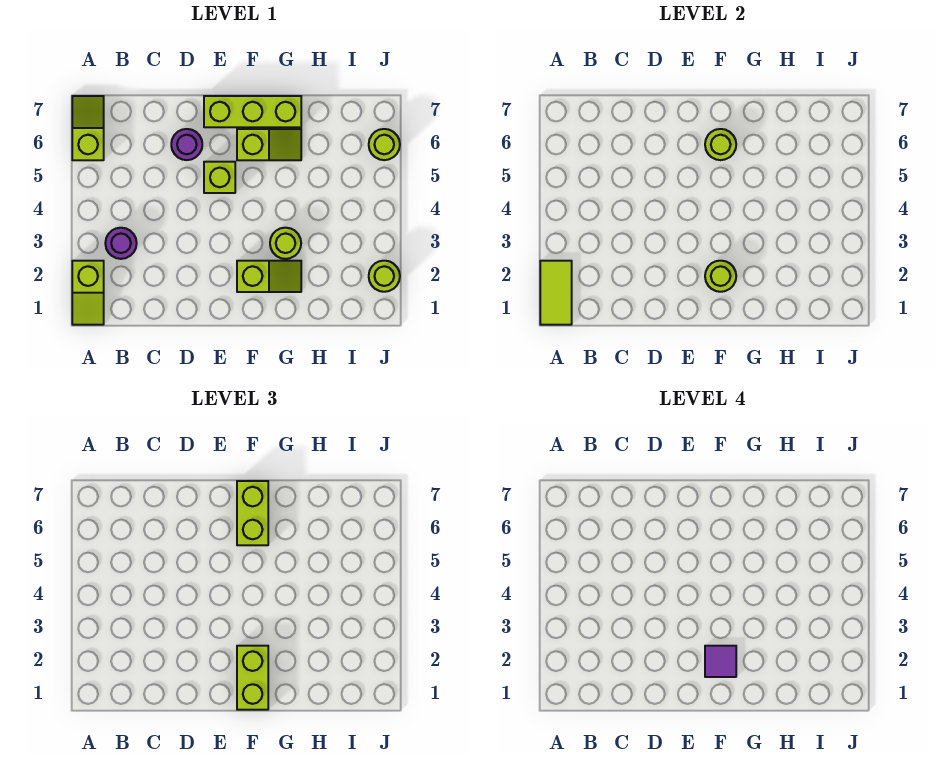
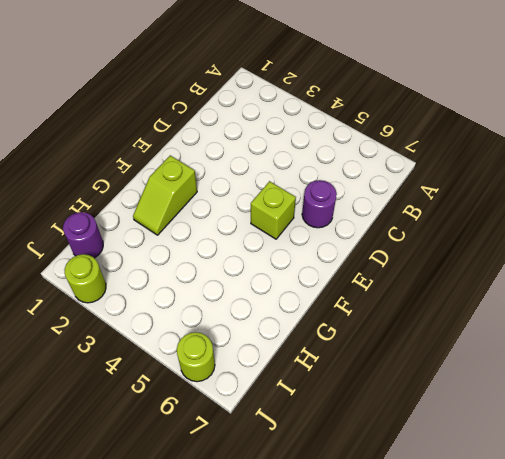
purple round brick I1 level 1 -> purple round brick B3 level 1
none -> lime slope A1:A2 level 1 top 2
none -> lime slope A6:A7 level 1 top 6
none -> lime brick E7:G7 level 1

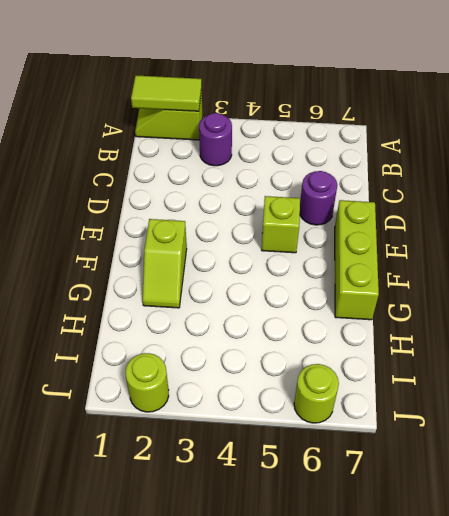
none -> lime slope A6:A7 level 1 top 6
none -> lime slope F6:G6 level 1 top F
none -> lime round brick G3 level 1

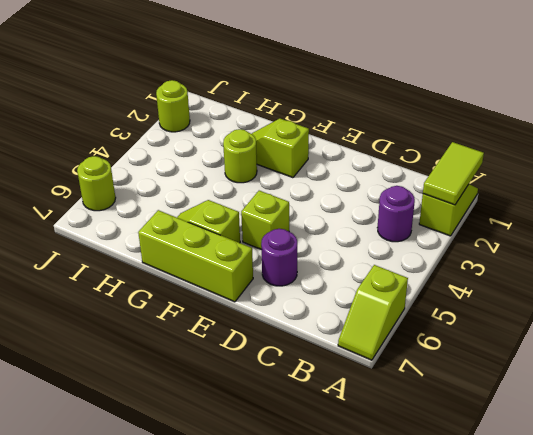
none -> lime round brick F2 level 2
none -> lime round brick F6 level 2
none -> lime brick F1:F2 level 3

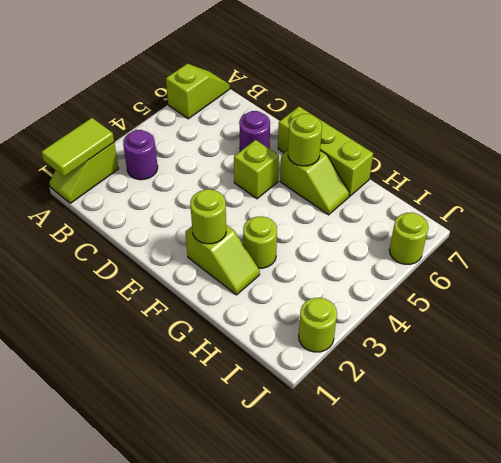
none -> lime brick F1:F2 level 3
none -> lime brick F6:F7 level 3
none -> purple tile F2 level 4

